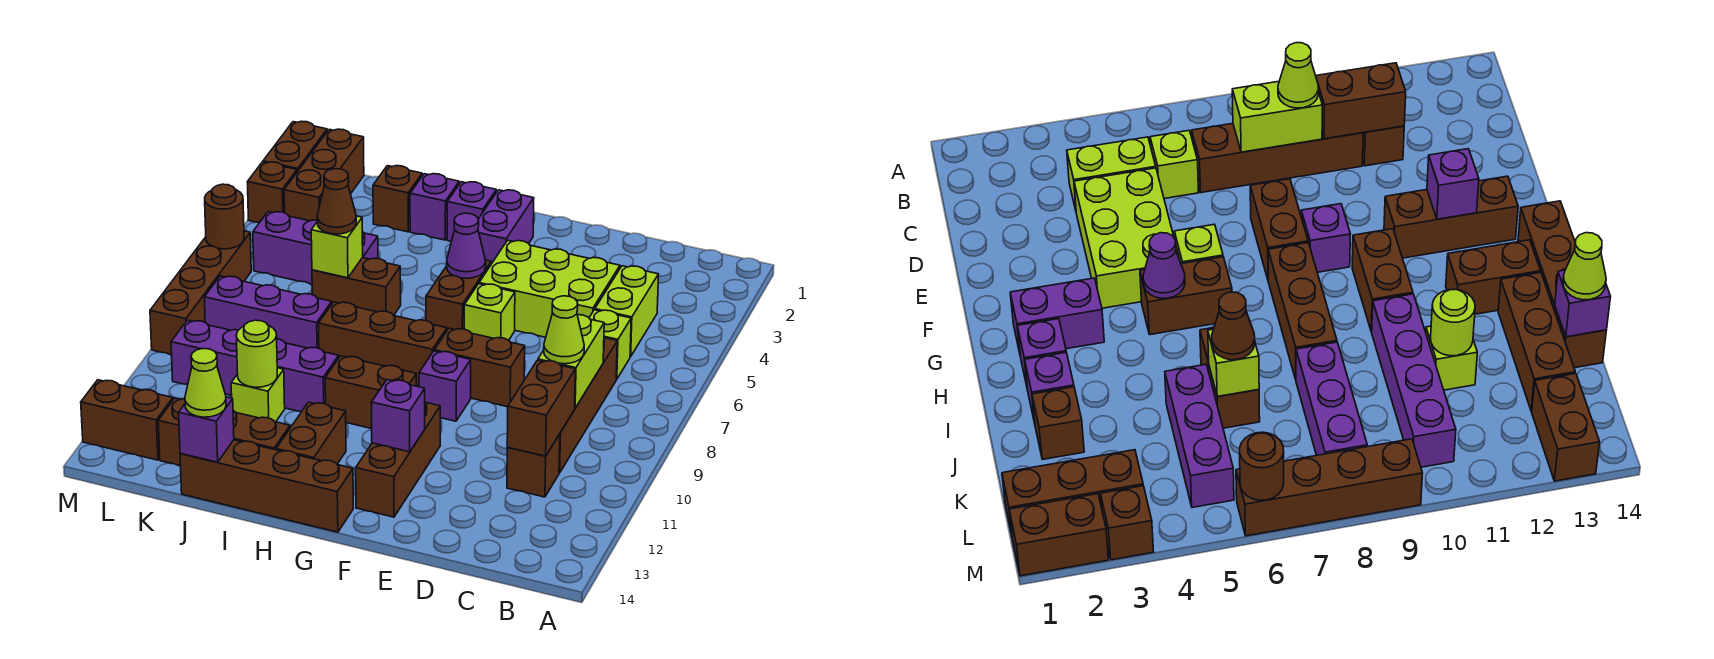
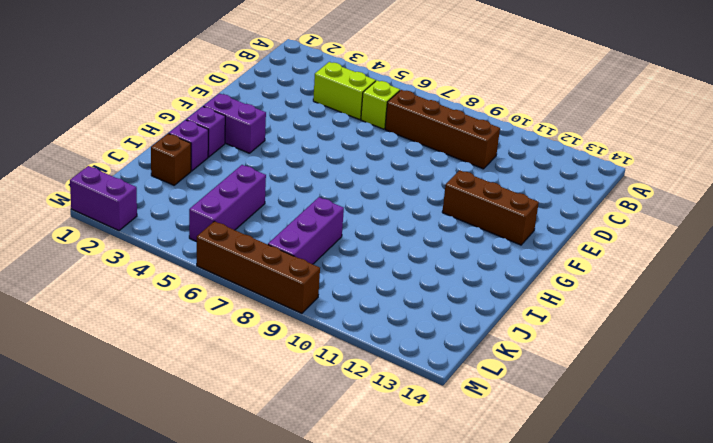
purple brick M1:M2 level 1 -> brown brick M1:M2 level 1
none -> brown brick C11 level 1
none -> lime brick D4:F5 level 1
none -> brown brick E8:F8 level 1
none -> lime brick F6 level 1

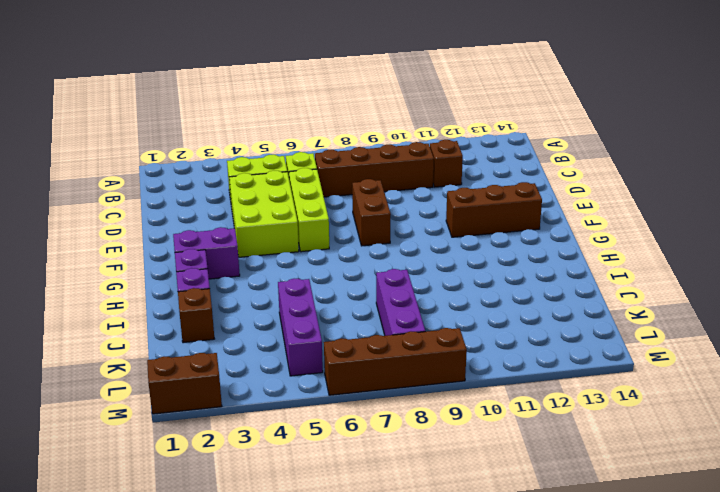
lime brick D6:F6 level 1 -> lime brick F6 level 1
none -> purple brick F9 level 1
none -> brown brick G5:G6 level 1
none -> brown brick G8:I8 level 1
none -> brown brick G10:H10 level 1

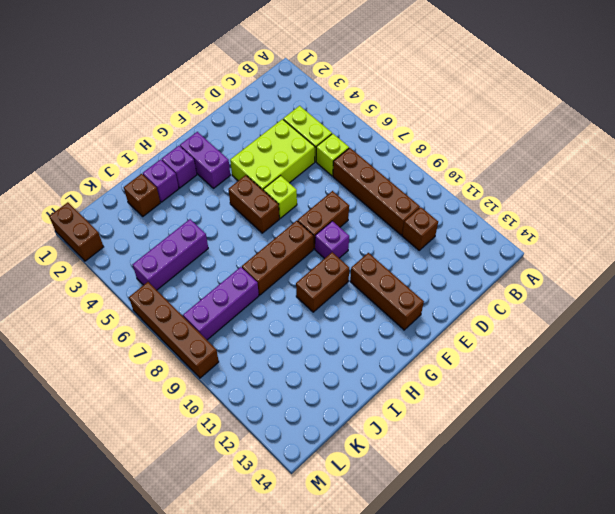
none -> brown brick G14:J14 level 1
none -> brown brick H12:H13 level 1
none -> brown brick I6:J6 level 1
none -> purple brick I10:L10 level 1

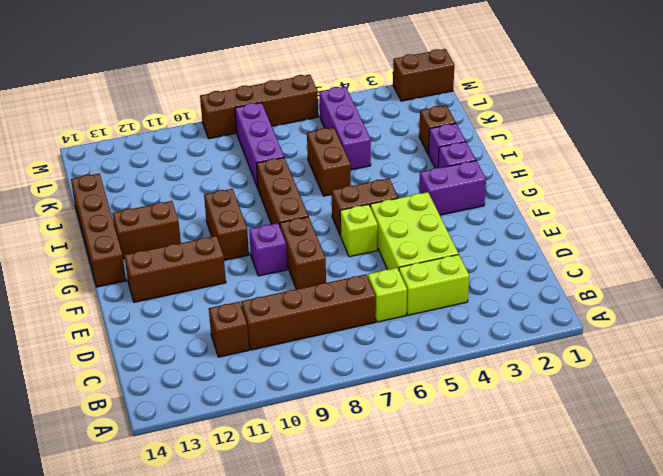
none -> purple brick I10:L10 level 1
none -> brown brick I13:K13 level 1
none -> lime brick J11 level 1
none -> brown brick L1:L3 level 1

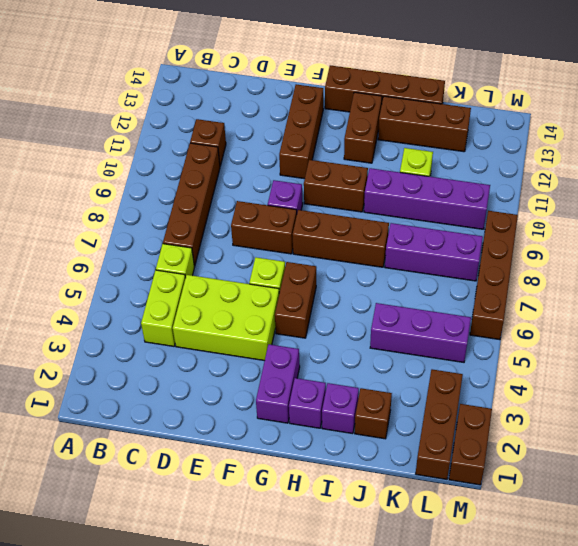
none -> brown brick I6:J6 level 1
none -> brown brick L13:M13 level 1
none -> brown brick M3 level 1
none -> lime brick C8:C9 level 2

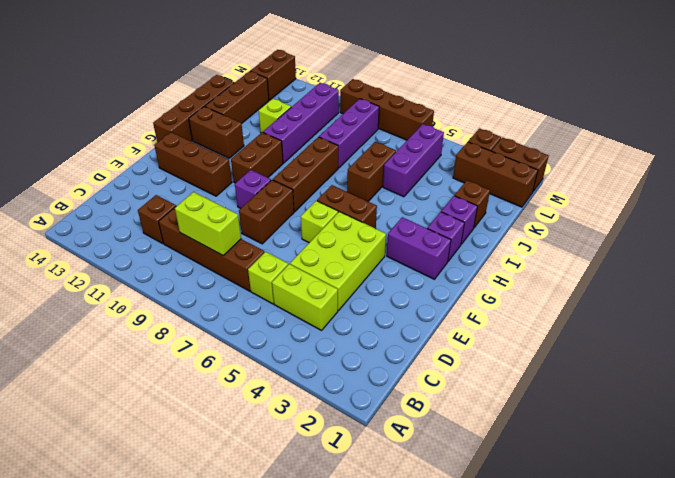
none -> brown brick C10:C11 level 2
none -> purple brick F12 level 2
none -> purple cone G5 level 2
none -> lime brick J6 level 2

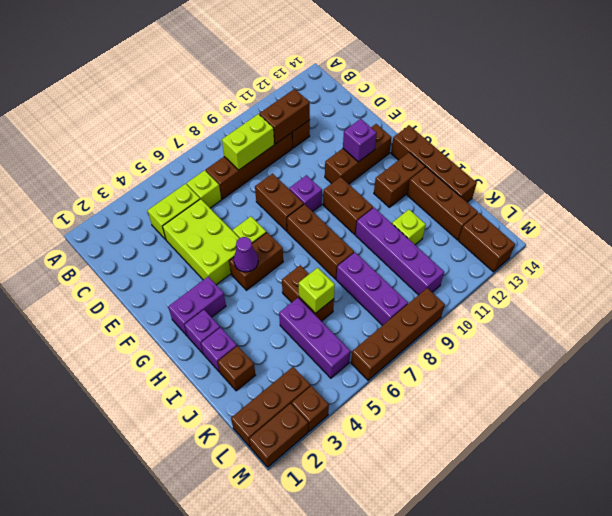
none -> lime round brick J11 level 2
none -> purple brick J14 level 2
none -> brown round brick M6 level 2
none -> lime cone C9 level 3

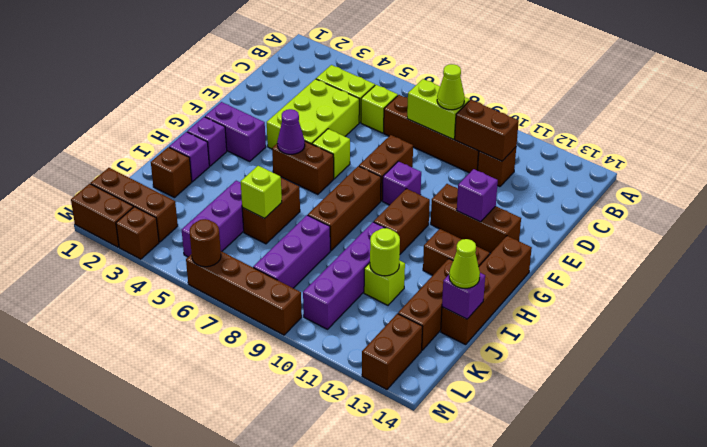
none -> brown cone J6 level 3

